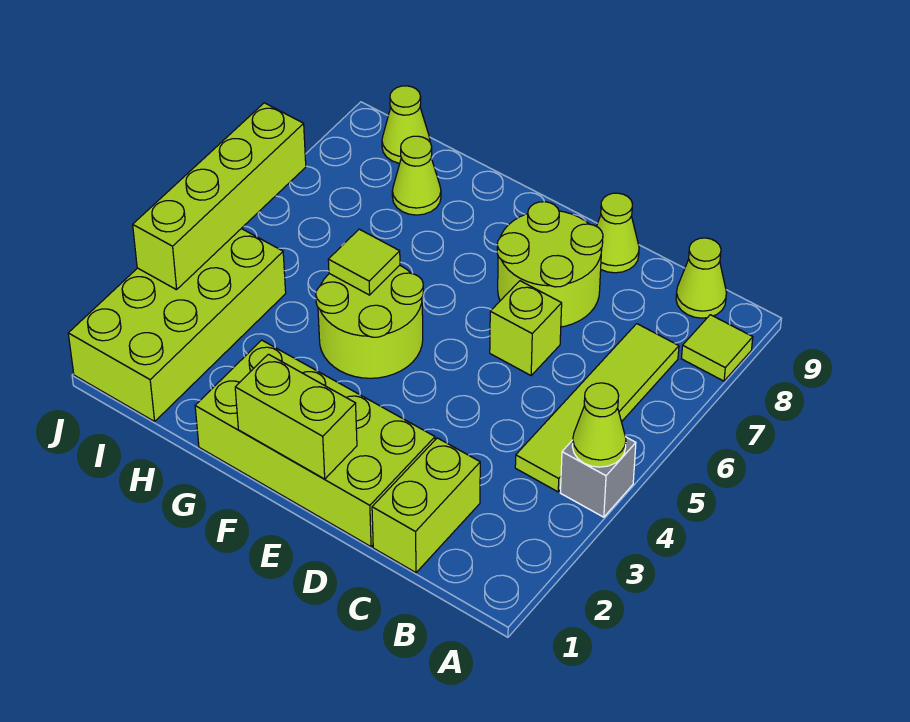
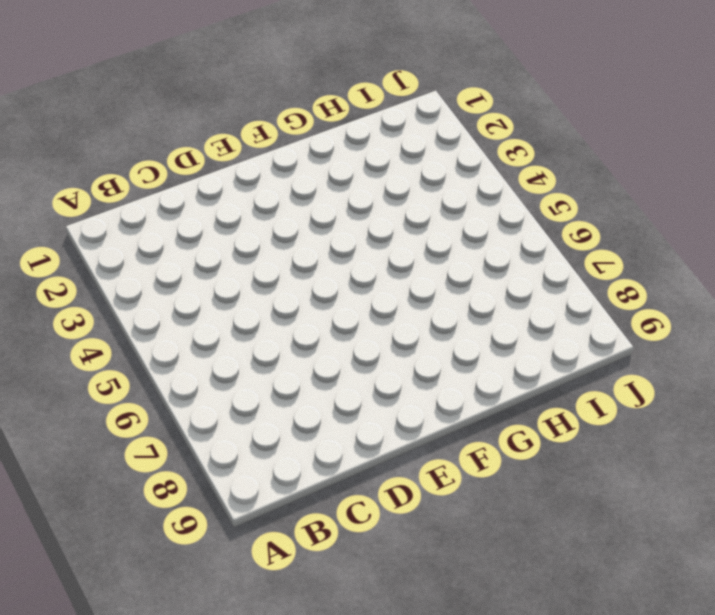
none -> grey brick A4 level 1
none -> lime tile A8 level 1
none -> lime tile B4:B7 level 1

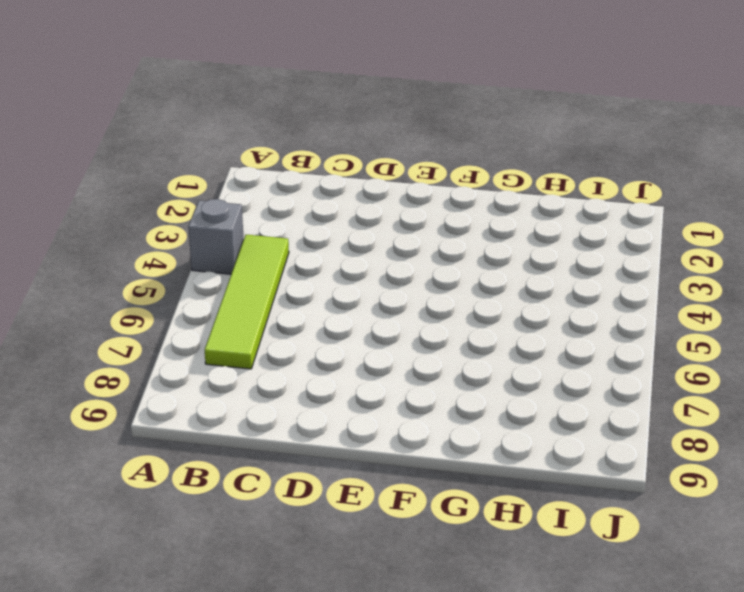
none -> lime tile A8 level 1
none -> lime cone B9 level 1
none -> lime brick C1:C2 level 1

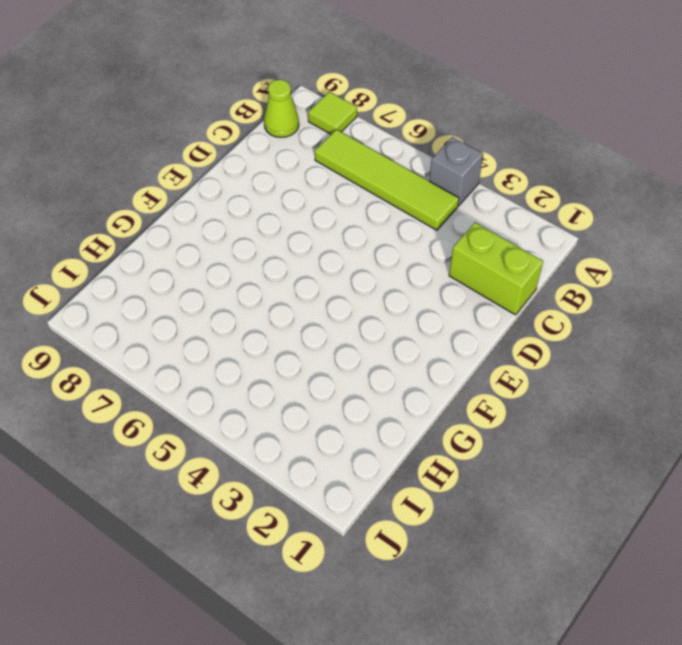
none -> lime brick D1:G2 level 1
none -> lime brick D6 level 1
none -> lime round brick D7:E8 level 1

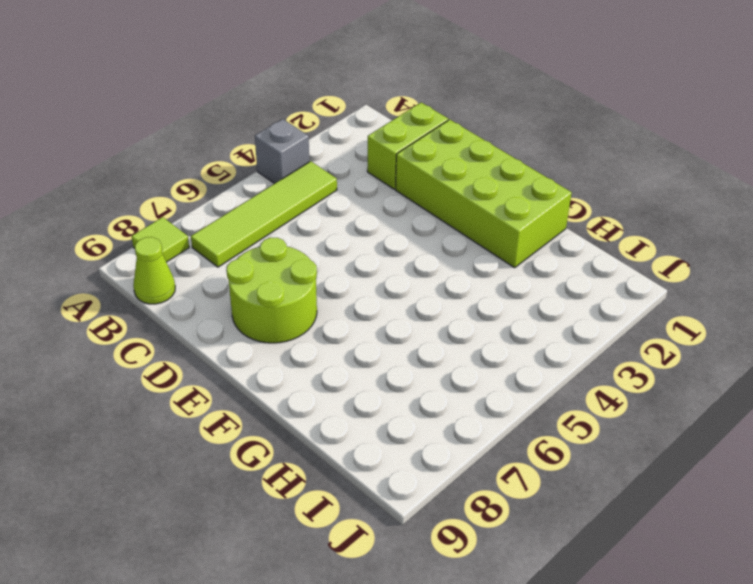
none -> lime brick D6 level 1
none -> lime cone D9 level 1
none -> lime round brick F4:G5 level 1

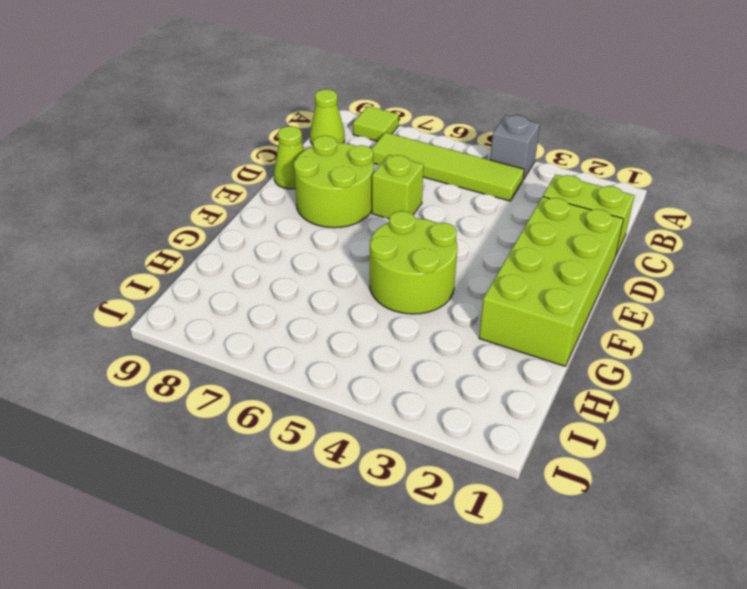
none -> lime cone H8 level 1
none -> lime brick I1:J4 level 1
none -> lime cone I9 level 1

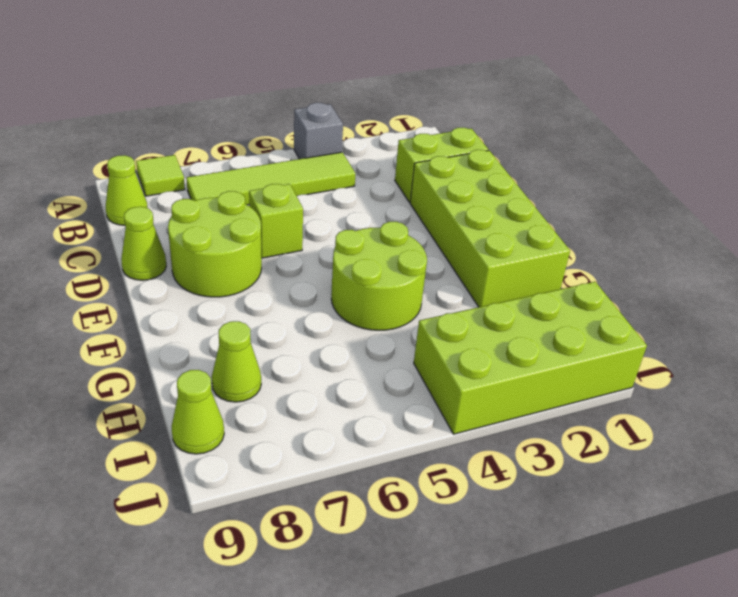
none -> lime cone A4 level 2
none -> lime brick E1:F1 level 2
none -> lime tile G5 level 2

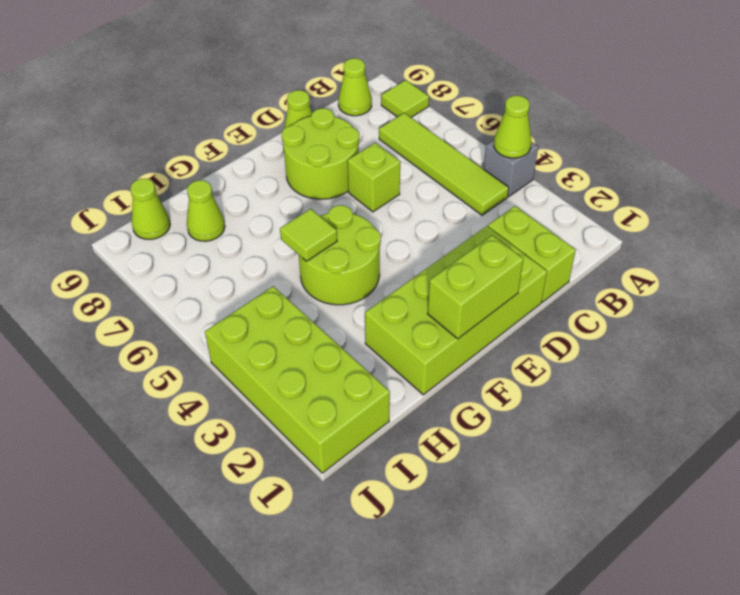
none -> lime brick J3:J6 level 2

